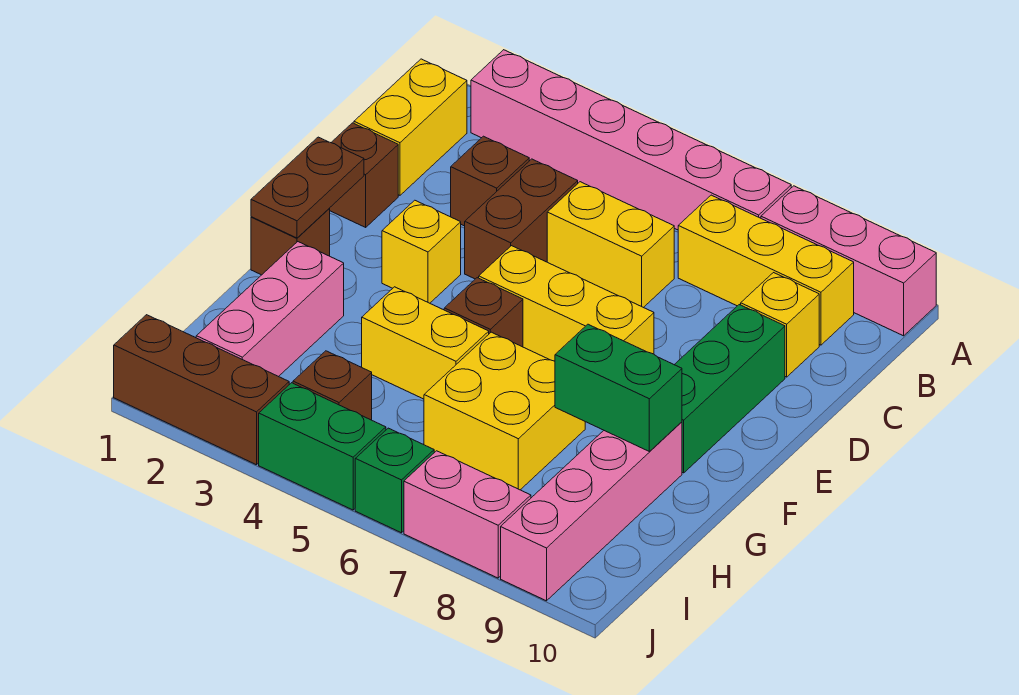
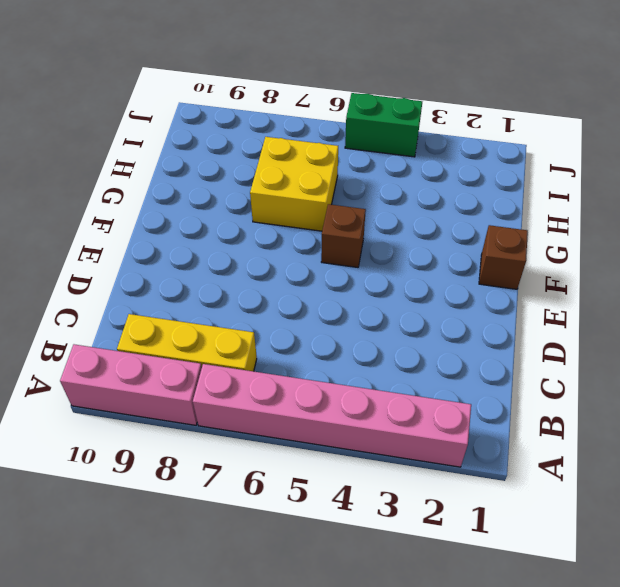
none -> yellow brick B1:C1 level 1
none -> brown brick C3 level 1
none -> brown brick C4:D4 level 1

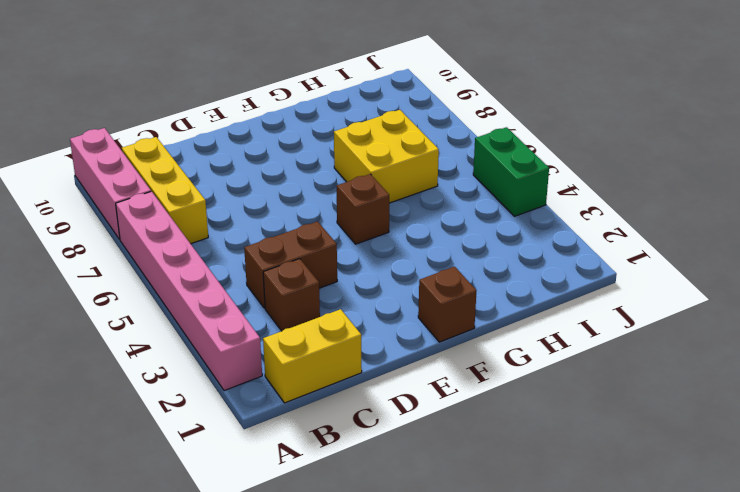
none -> yellow brick C5:C6 level 1
none -> yellow brick C9 level 1
none -> brown brick D1 level 1

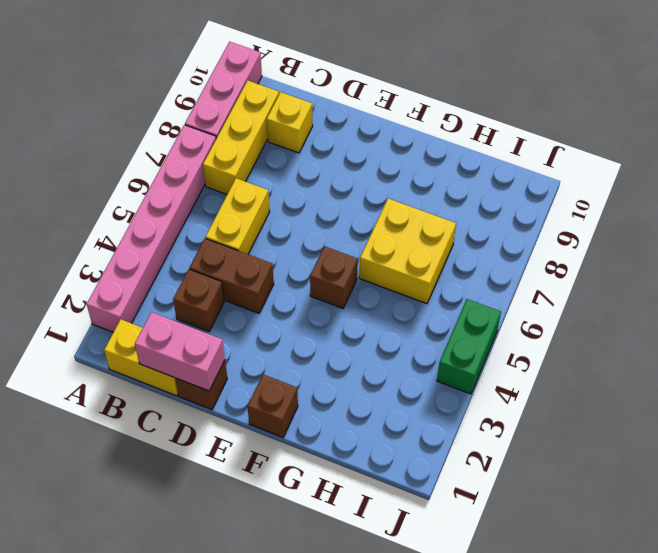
pink brick C1:D1 level 2 -> pink brick J7:J8 level 1
none -> green brick D9:F9 level 1
none -> yellow brick E3 level 1
none -> yellow brick E5:E7 level 1

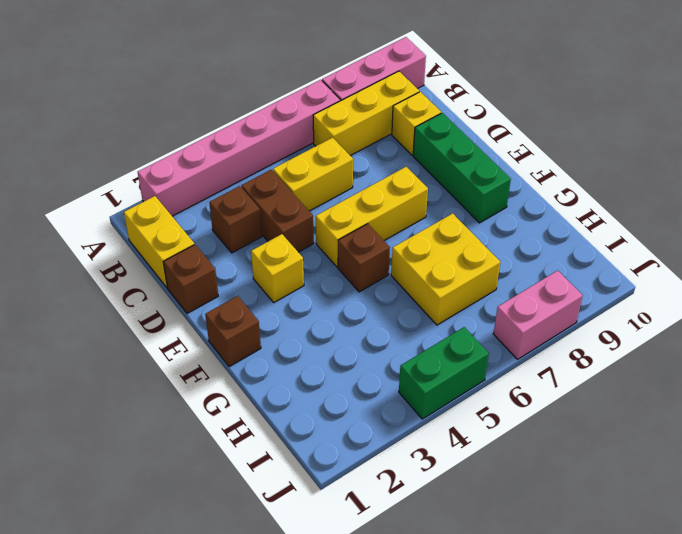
none -> pink brick G2:I2 level 1
none -> yellow brick G4:G5 level 1
none -> pink brick G9:J9 level 1

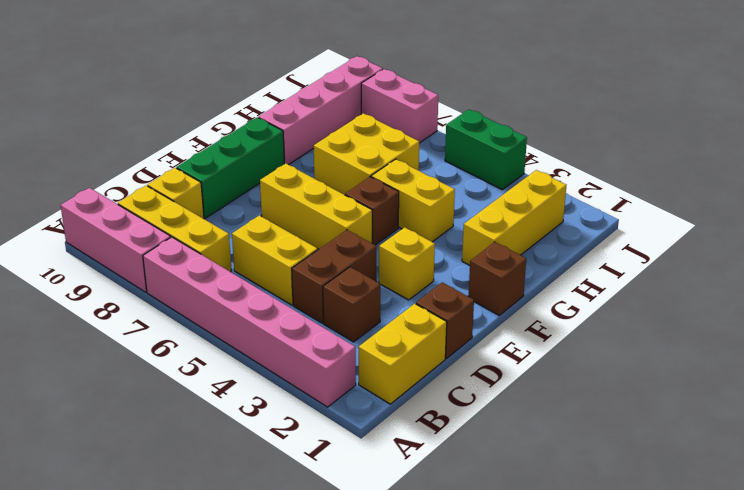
yellow brick G2:I2 level 1 -> pink brick G2:I2 level 1
none -> brown brick I4 level 1
none -> brown brick J1:J3 level 1
none -> green brick J6 level 1

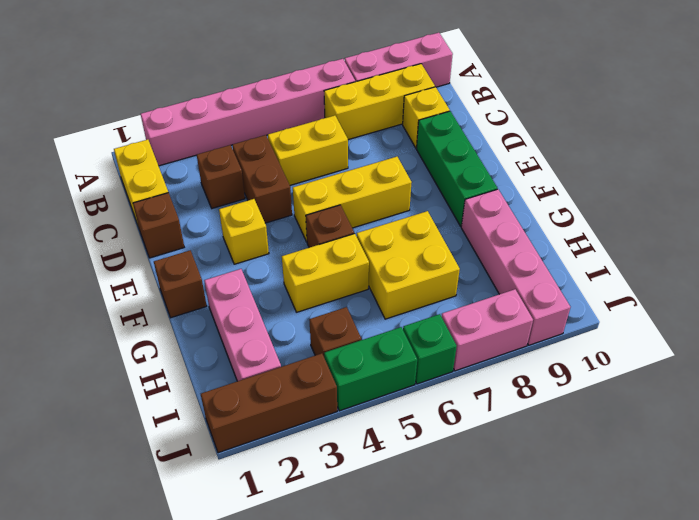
none -> brown plate E1:F1 level 2
none -> green brick G8:G9 level 2

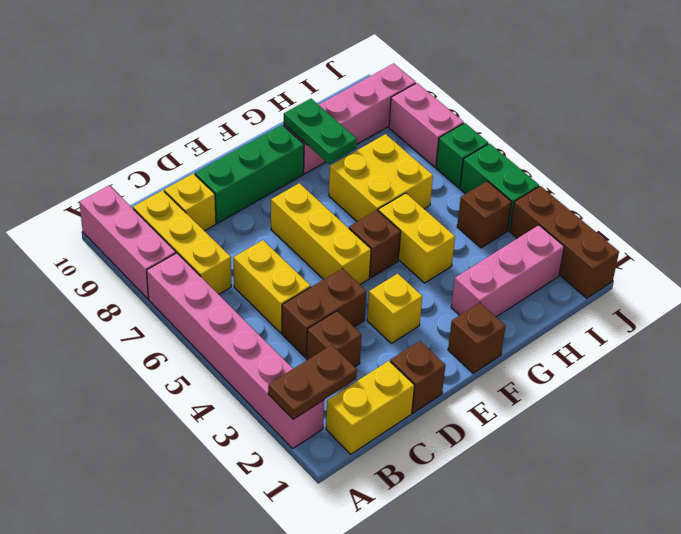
brown plate A2:B2 level 2 -> brown plate E1:F1 level 2
green plate G8:G9 level 2 -> green brick G8:G9 level 2

